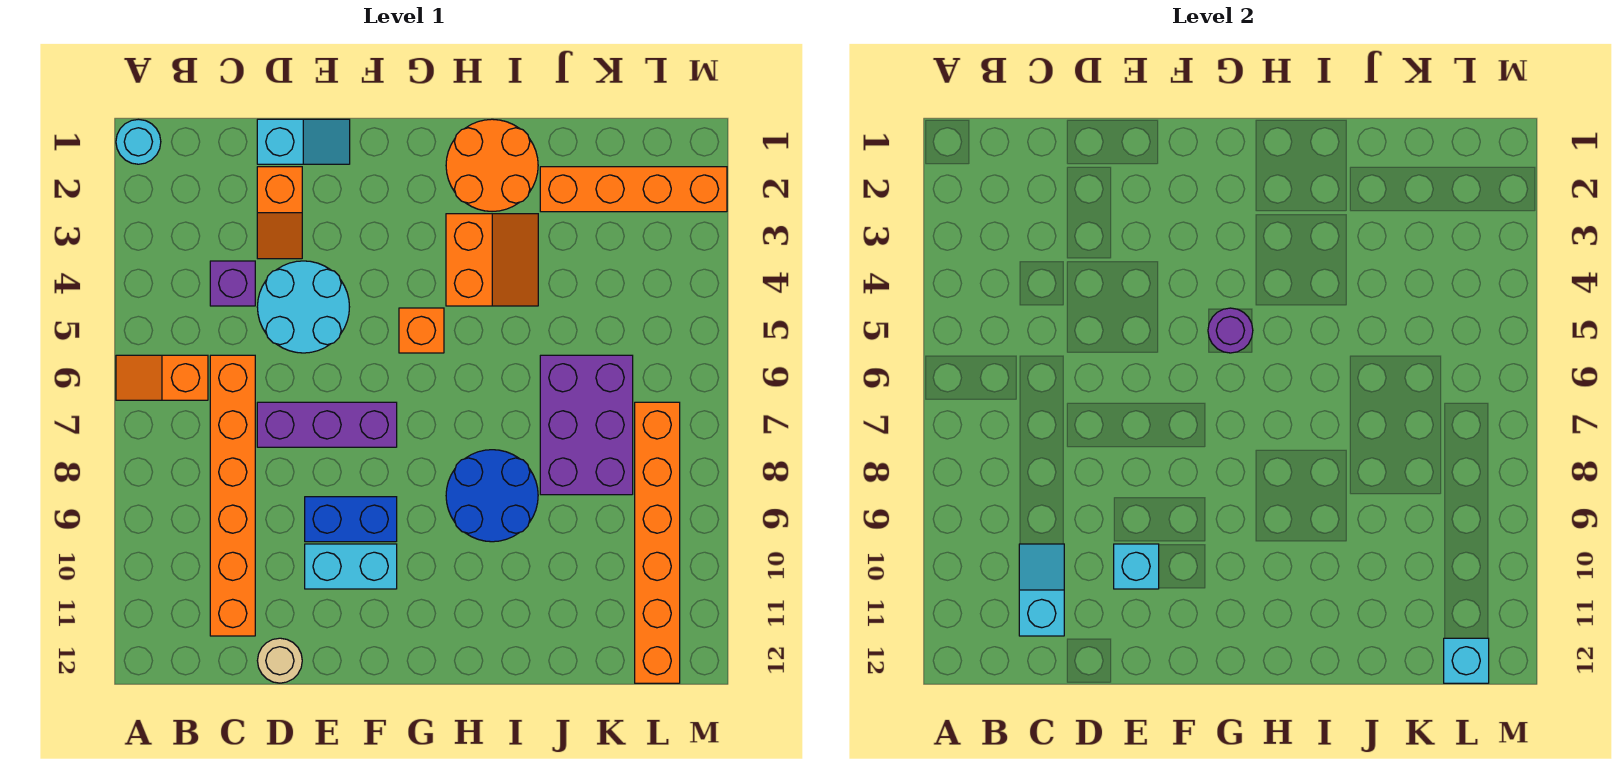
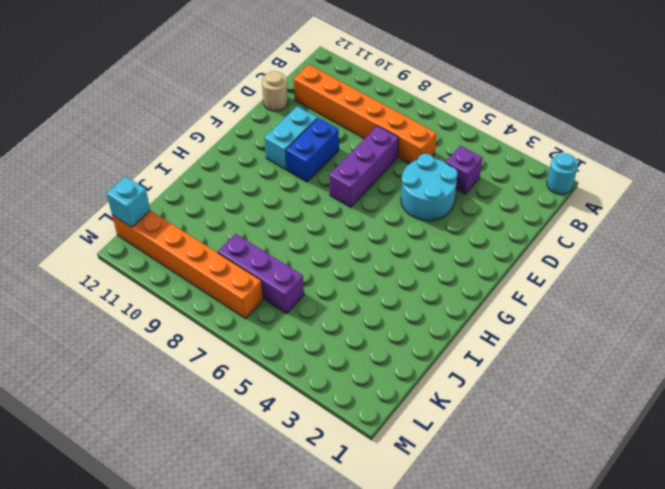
purple brick K6:K8 level 1 -> purple brick J6:K8 level 1
none -> orange slope A6:B6 level 1 top B
none -> cyan slope D1:E1 level 1 top D
none -> orange slope D2:D3 level 1 top 2

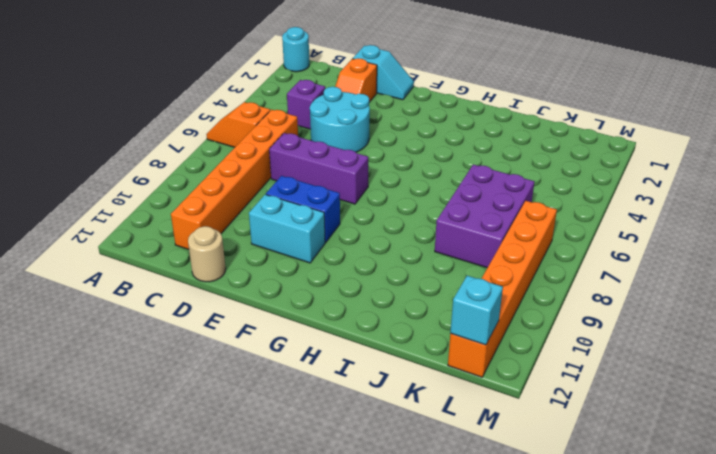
none -> orange brick G5 level 1
none -> orange round brick H1:I2 level 1
none -> orange slope H3:I4 level 1 top H

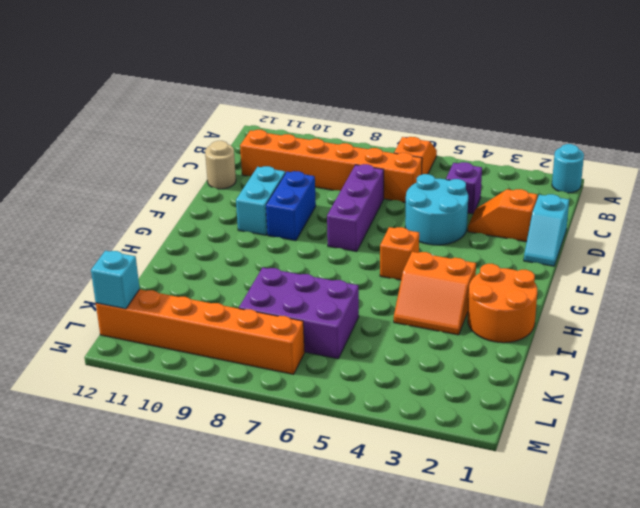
none -> blue round brick H8:I9 level 1
none -> orange brick J2:M2 level 1
none -> cyan slope C10:C11 level 2 top 11

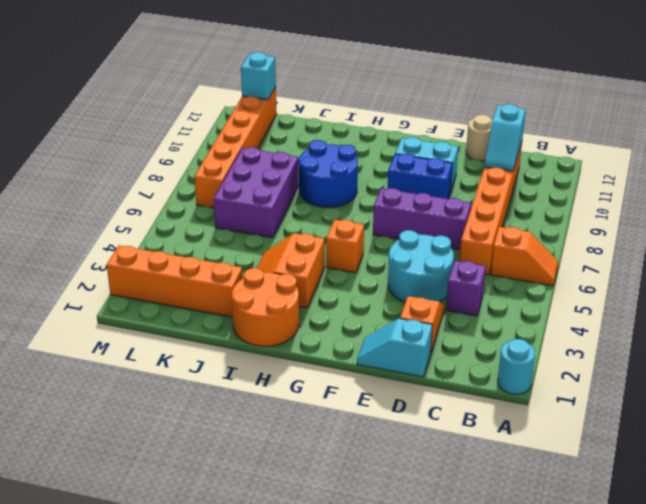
none -> cyan brick E10 level 2
none -> purple round brick G5 level 2

